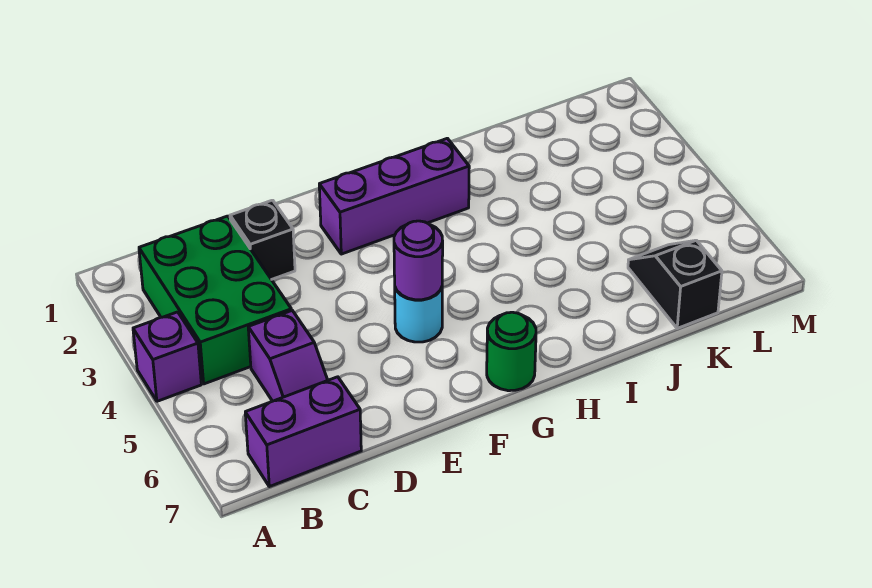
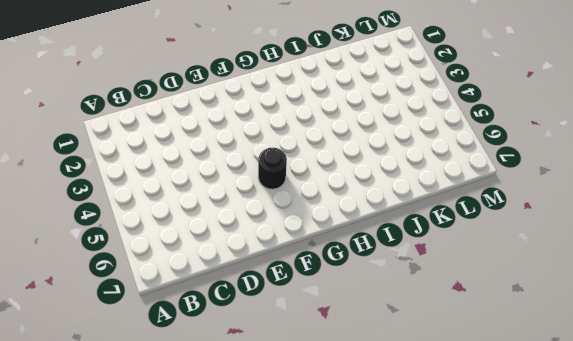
black round brick F5 level 1 -> cyan round brick F5 level 1
none -> purple brick A4 level 1
none -> green brick B2:C4 level 1

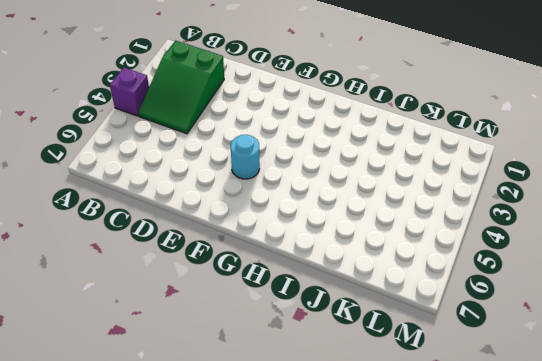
green slope B2:C4 level 1 top 2 -> green brick B2:C4 level 1
none -> purple brick B7:C7 level 1
none -> purple slope C5:C6 level 1 top 5

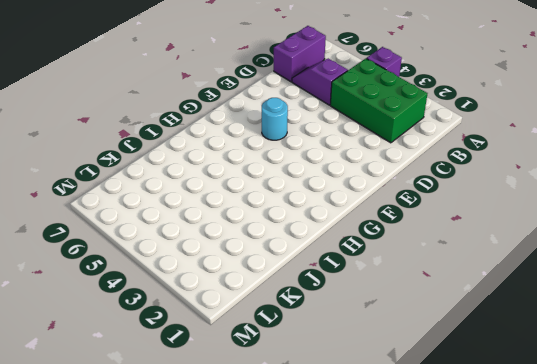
none -> black brick D2 level 1
none -> purple brick F2:H2 level 1

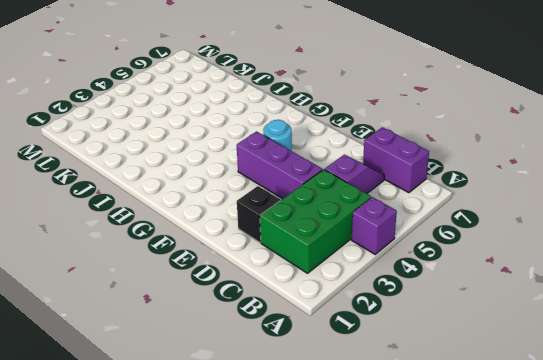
purple brick D4:F4 level 1 -> purple brick F2:H2 level 1
none -> green round brick G7 level 1
none -> black slope K6:K7 level 1 top 7

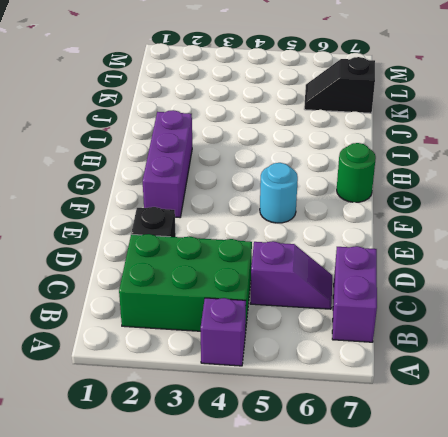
none -> purple round brick F5 level 2

